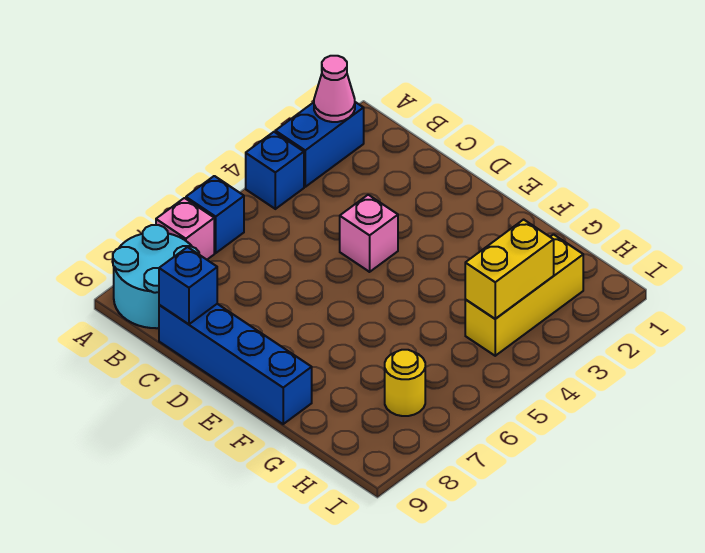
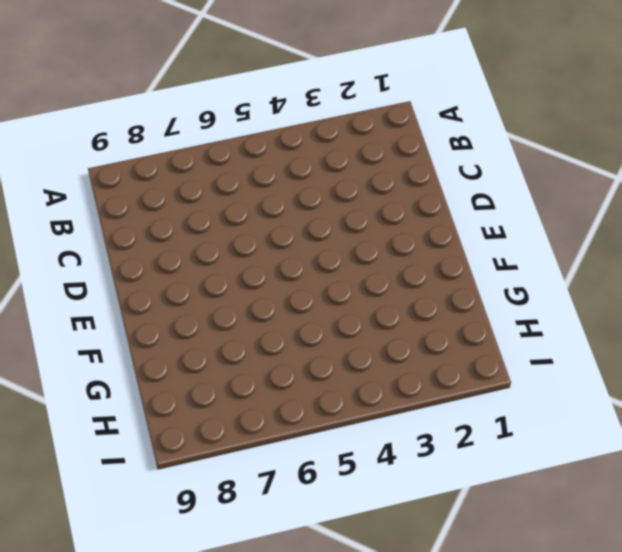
none -> blue brick A2:A3 level 1
none -> blue brick A4 level 1
none -> blue brick A6 level 1

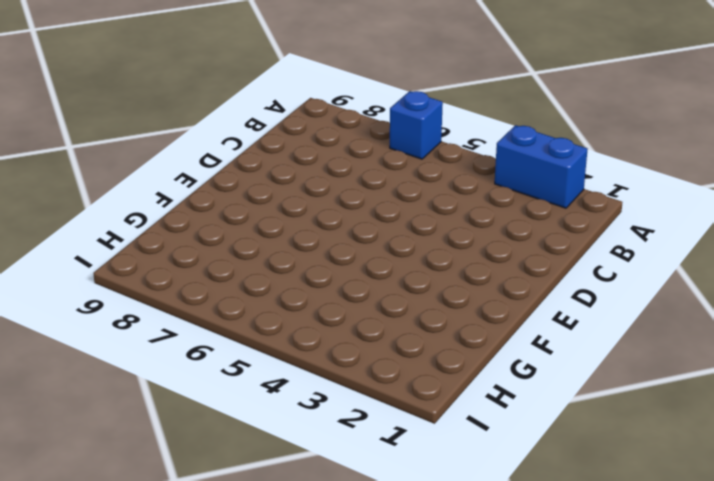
none -> blue brick A4 level 1
none -> pink brick A7 level 1
none -> cyan round brick A8:B9 level 1

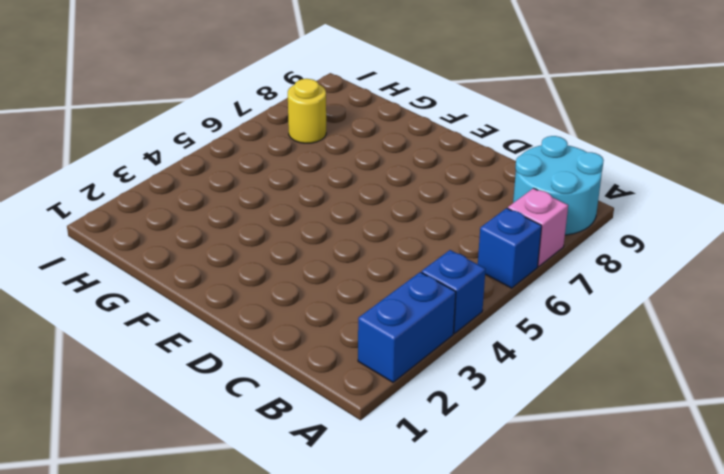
none -> blue brick C9:F9 level 1
none -> pink brick D4 level 1
none -> yellow brick H2:H4 level 1

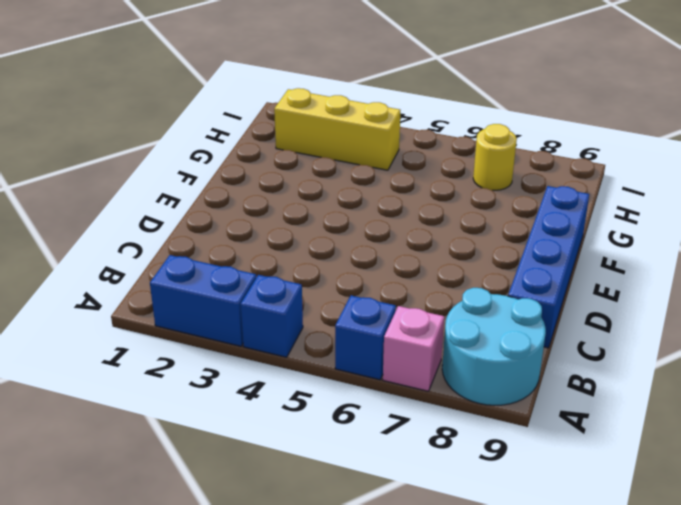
none -> pink brick D4 level 1
none -> pink cone A2 level 2
none -> blue brick C9 level 2

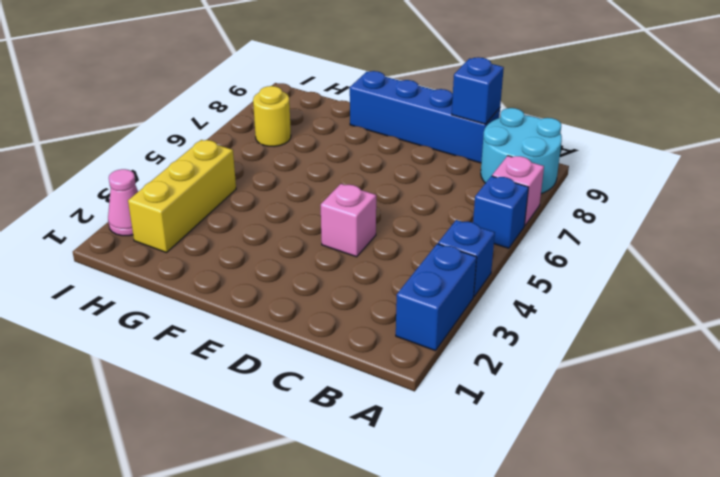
pink cone I2 level 1 -> pink cone A2 level 2
none -> yellow brick H3:H4 level 2

